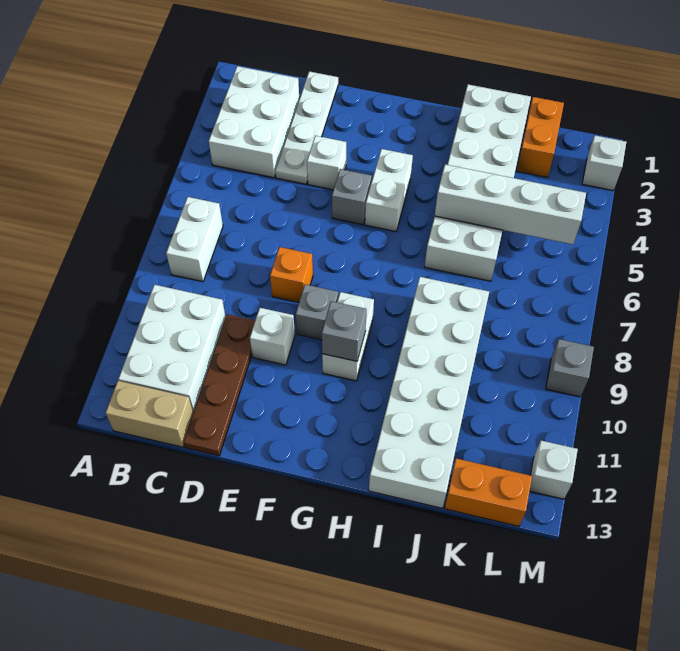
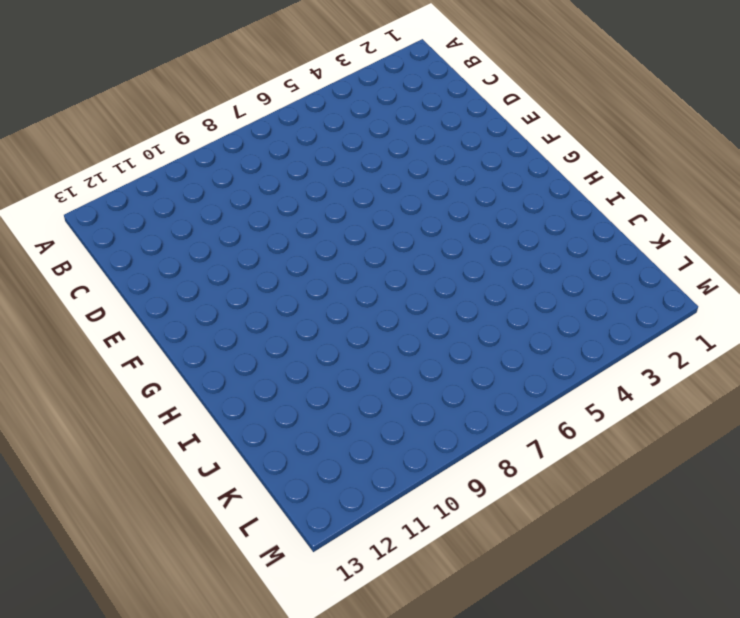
none -> white brick B2:C4 level 1
none -> white brick B7:B8 level 1
none -> white brick B10:C12 level 1

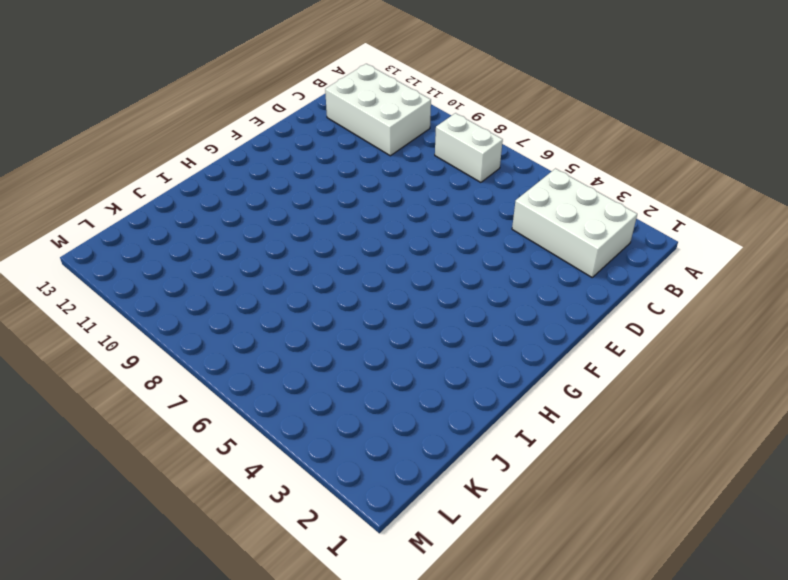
none -> tan brick B13:C13 level 1
none -> white plate D1:D4 level 1
none -> brown plate D10:D13 level 1

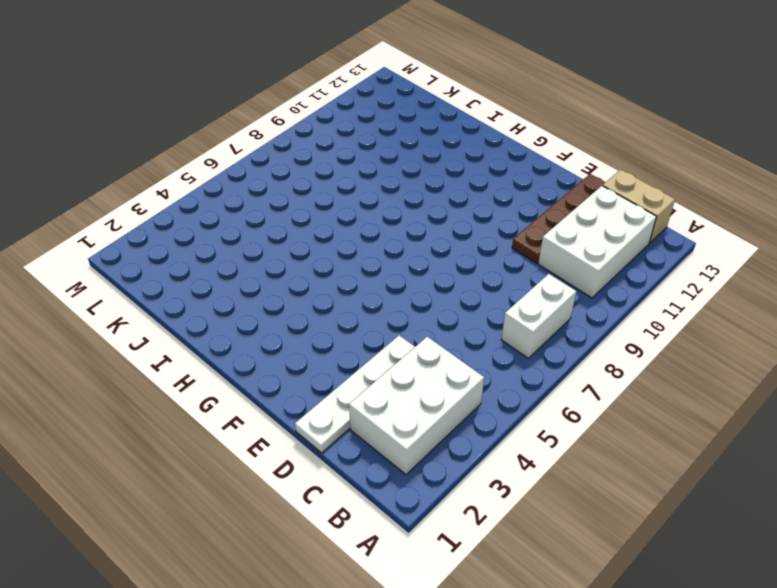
none -> white brick E4 level 1
none -> orange brick E8 level 1
none -> white brick E10 level 1

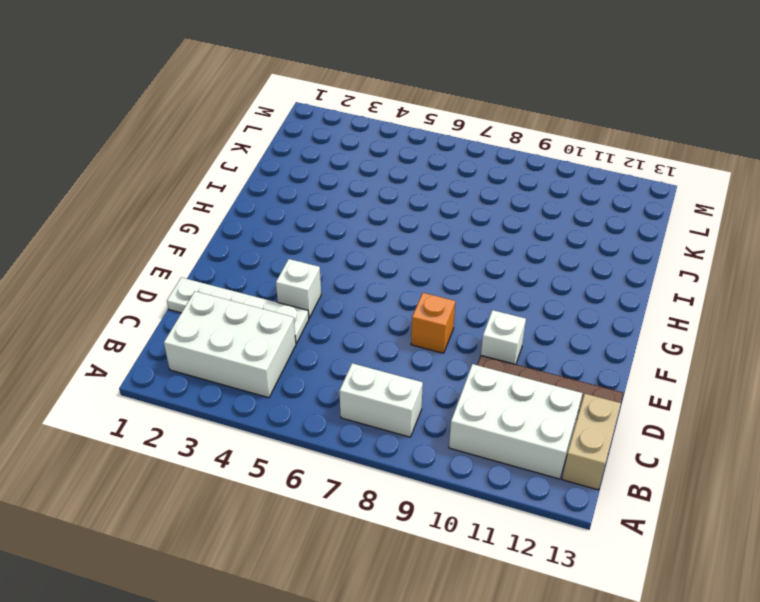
none -> grey brick F5 level 1
none -> grey brick F9 level 1
none -> white brick G4:G5 level 1

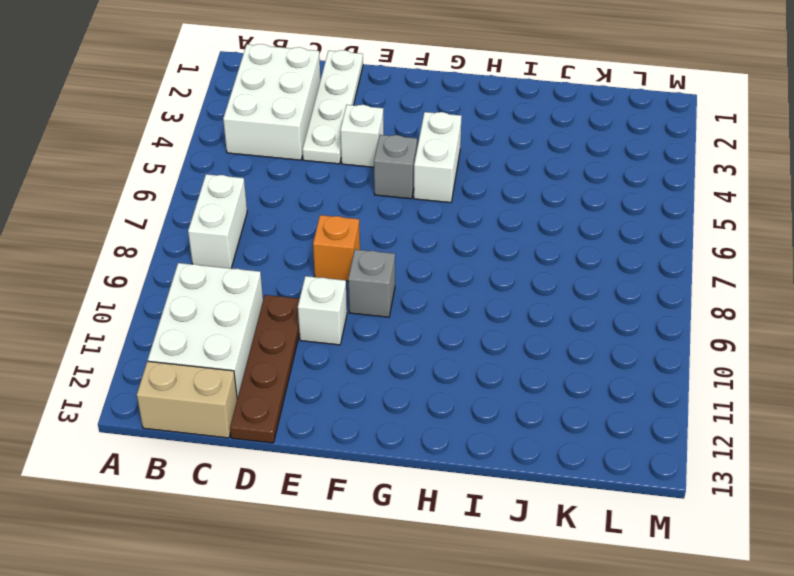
none -> white brick G9:G10 level 1
none -> white brick I1:J6 level 1
none -> white brick I8:J13 level 1

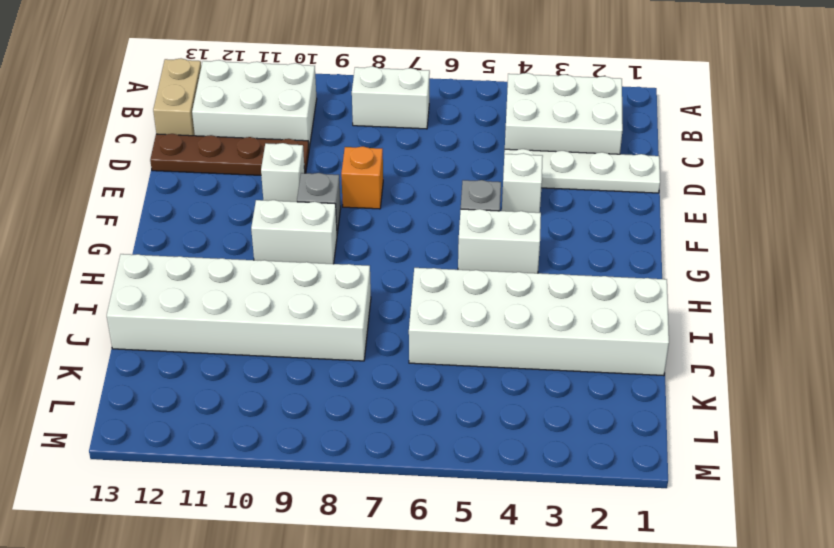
none -> orange brick K1:K2 level 1
none -> orange brick K13:L13 level 1
none -> white brick M2 level 1

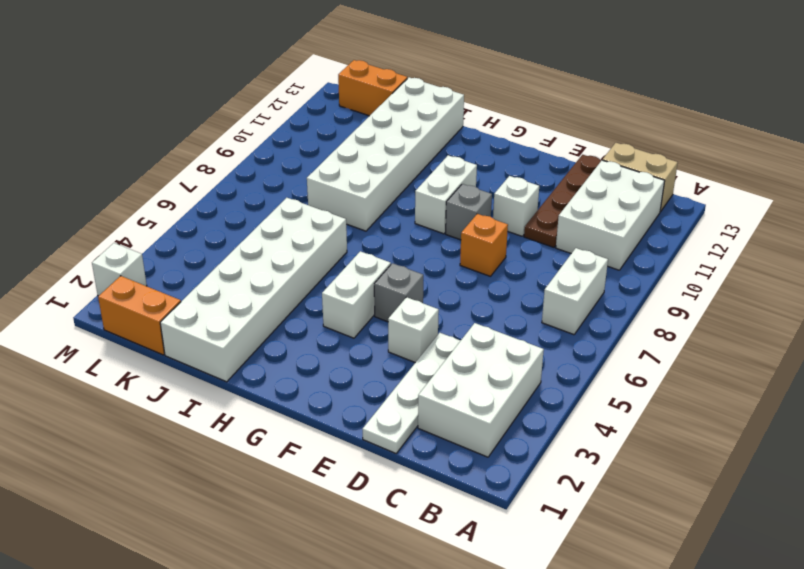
orange brick K1:L1 level 1 -> orange brick K1:K2 level 1
none -> grey brick M9 level 1
none -> white brick M12 level 1
none -> grey brick G10 level 2

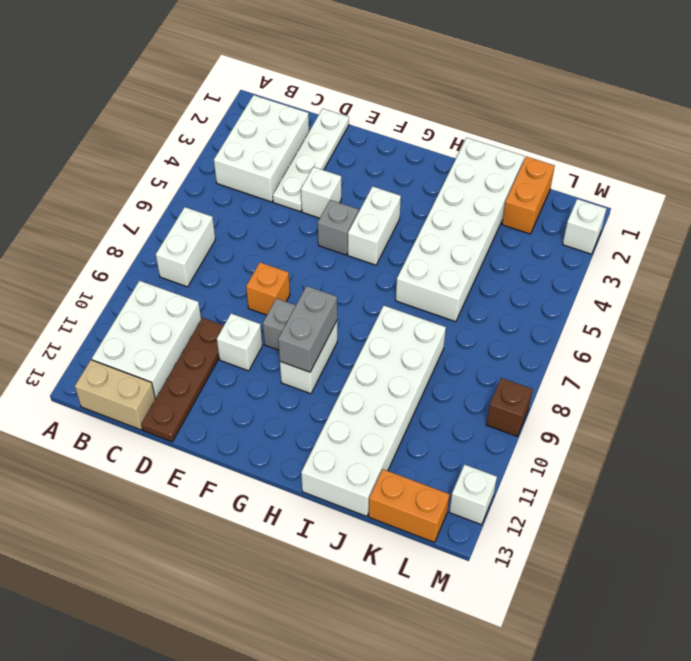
grey brick G9:G10 level 2 -> grey brick G10 level 2
brown brick M9 level 1 -> grey brick M9 level 1
none -> white brick I5:L5 level 2

